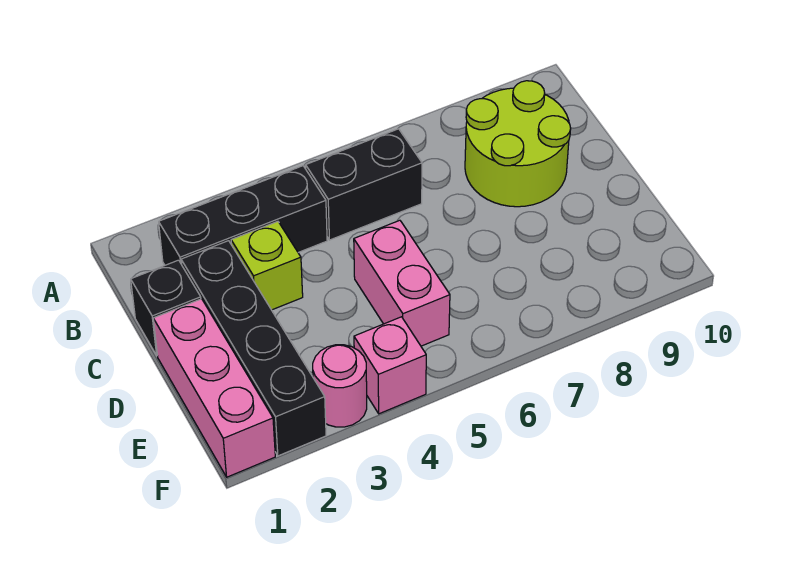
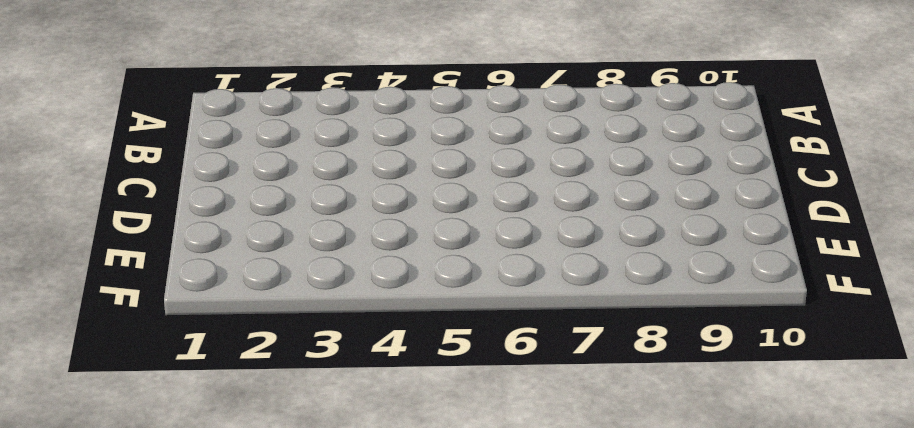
none -> black brick B2:B4 level 1
none -> black brick B5:B6 level 1

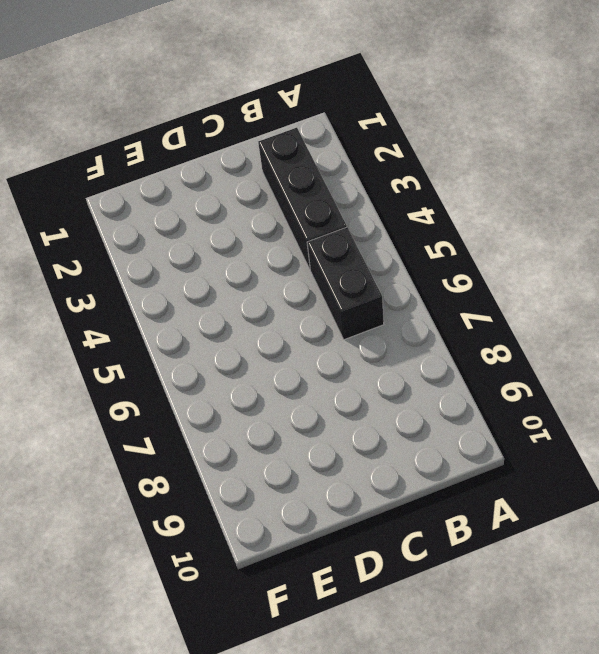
none -> lime round brick B8:C9 level 1
none -> black brick C1 level 1

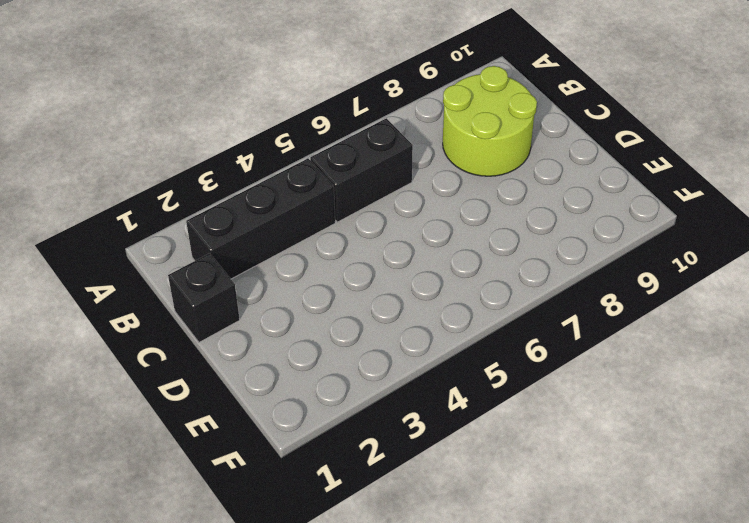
none -> black brick C2:F2 level 1
none -> lime brick C3 level 1

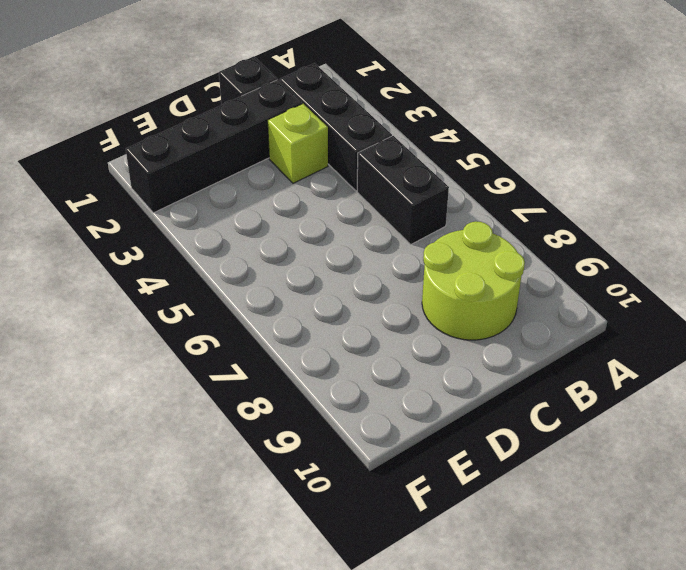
none -> pink brick D1:F1 level 1
none -> pink brick D5:E5 level 1

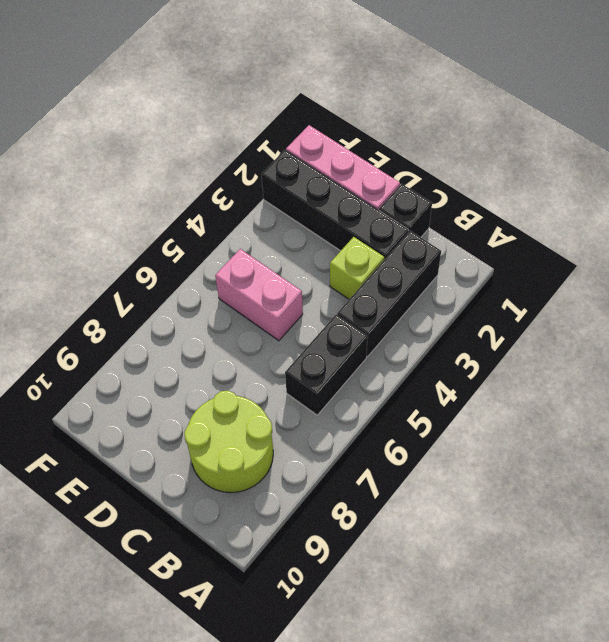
none -> pink round brick F3 level 1
none -> pink brick F4 level 1

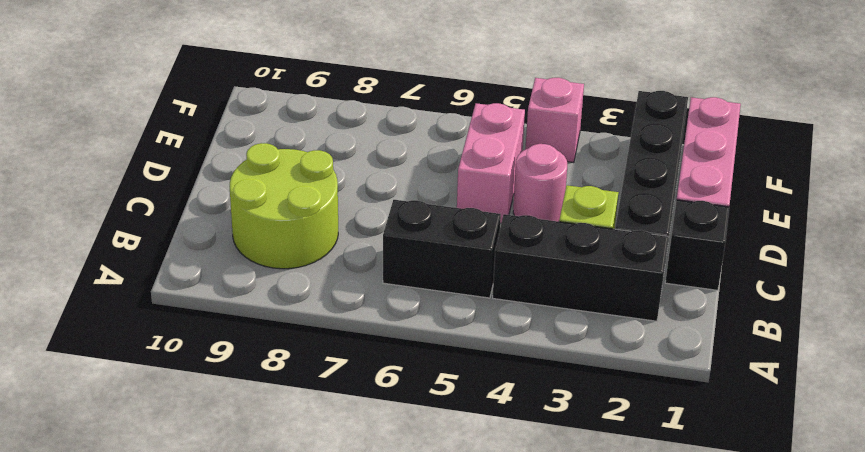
pink round brick D4 level 1 -> pink round brick F3 level 1

